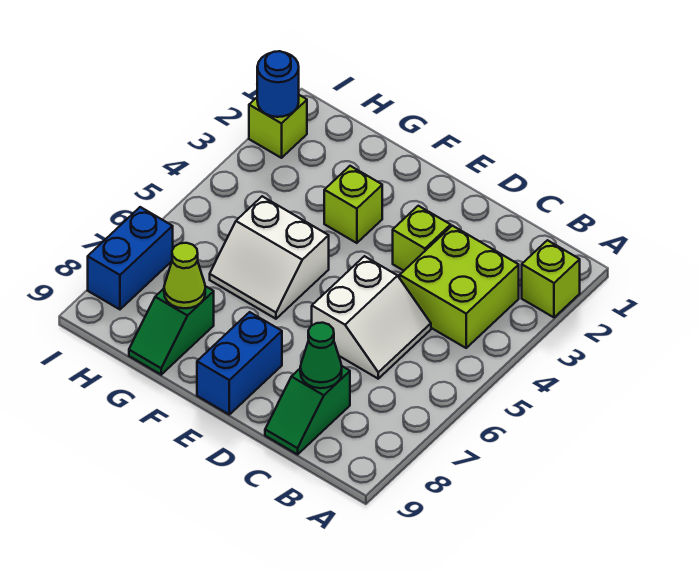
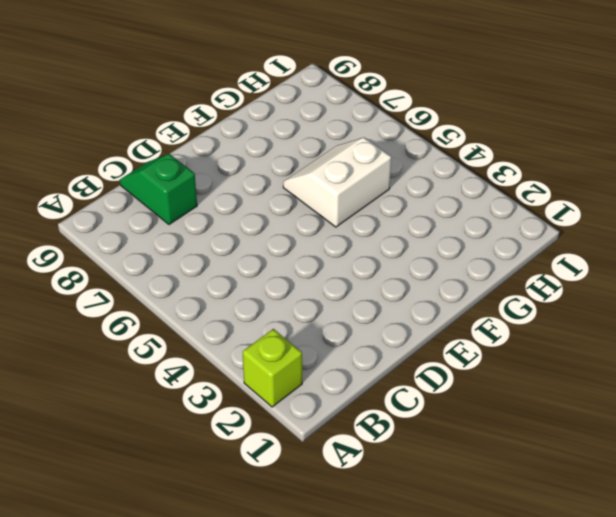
none -> lime brick B3:C4 level 1
none -> white slope C5:D6 level 1 top D
none -> lime brick D3 level 1

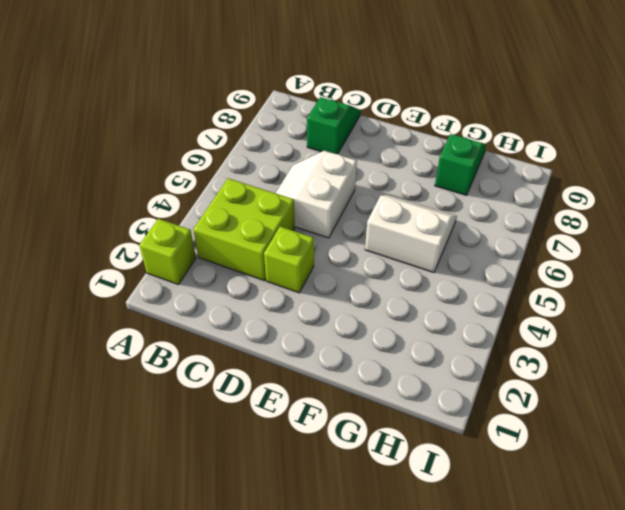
none -> blue brick E8:E9 level 1
none -> lime brick F3 level 1
none -> lime brick I2 level 1

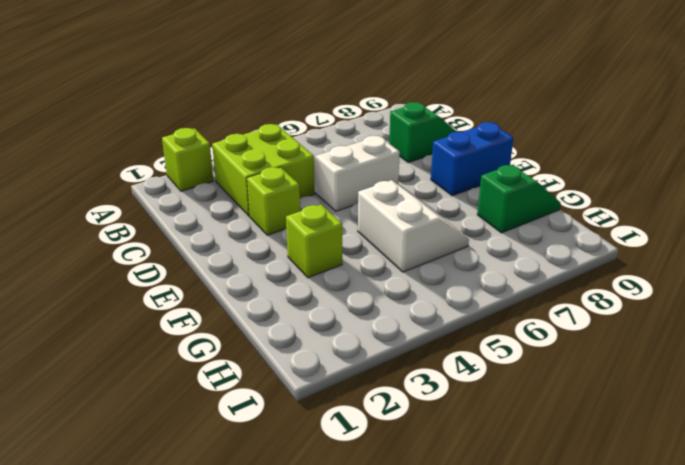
none -> lime brick I2 level 1
none -> blue brick I7:I8 level 1
none -> green cone C8 level 2

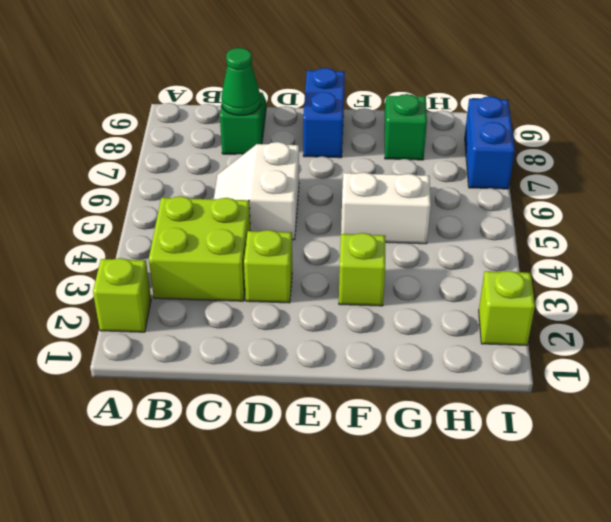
none -> lime cone G8 level 2
none -> blue round brick I2 level 2

